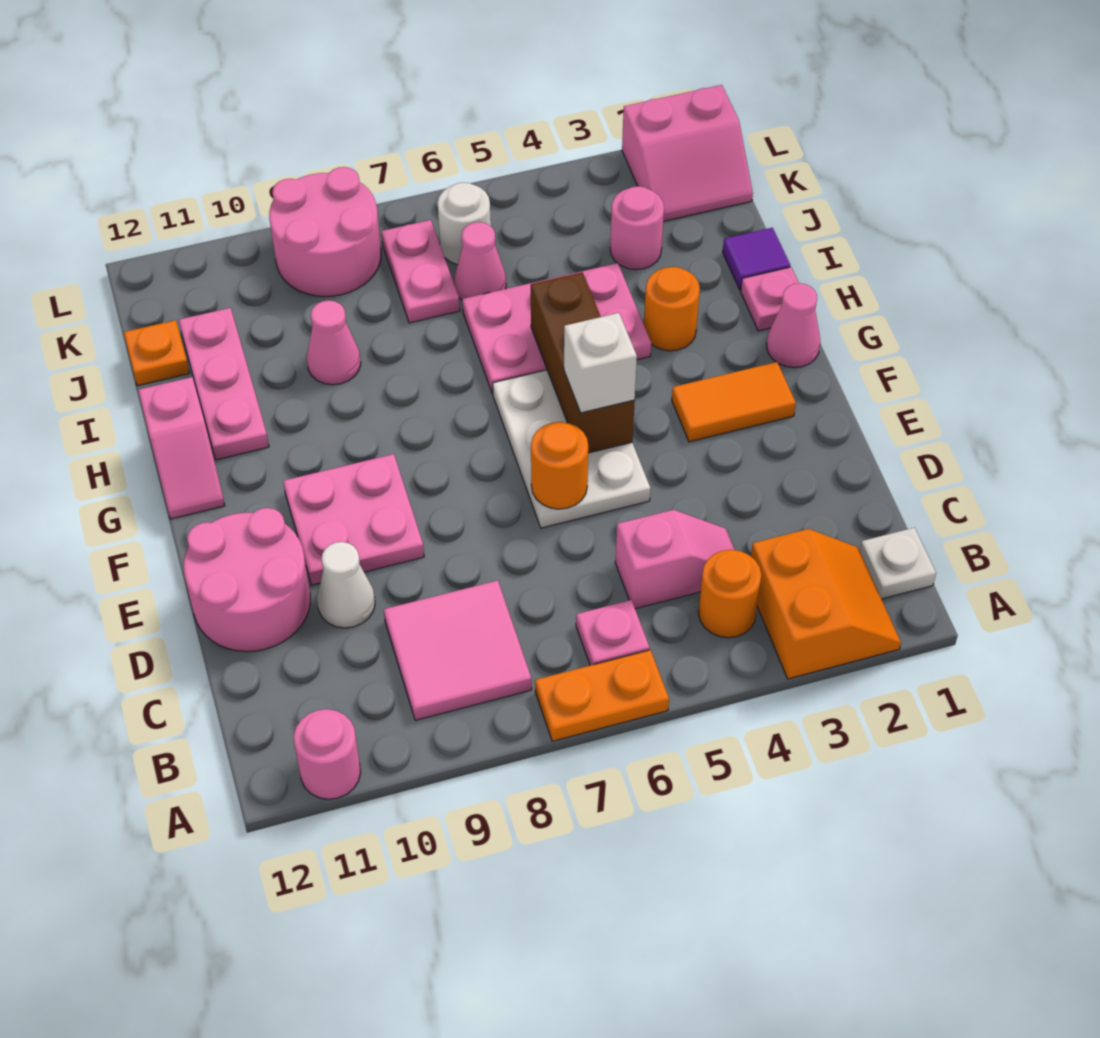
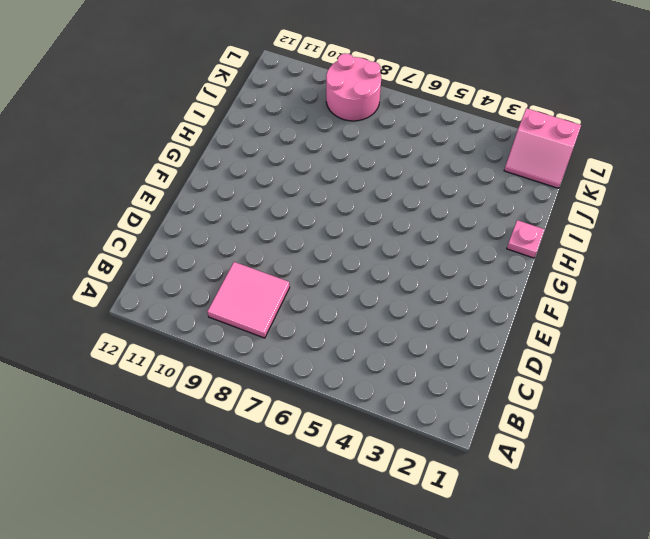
none -> orange slope A2:B3 level 1 top 3
none -> orange plate A6:A7 level 1
none -> pink round brick A11 level 1
none -> white plate B1 level 1

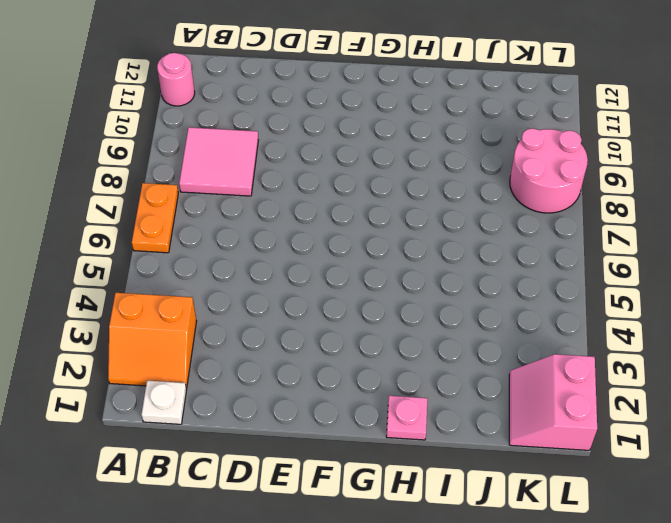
none -> orange round brick B4 level 1
none -> pink plate B6 level 1
none -> pink slope C4:C5 level 1 top 5
none -> white cone D10 level 1

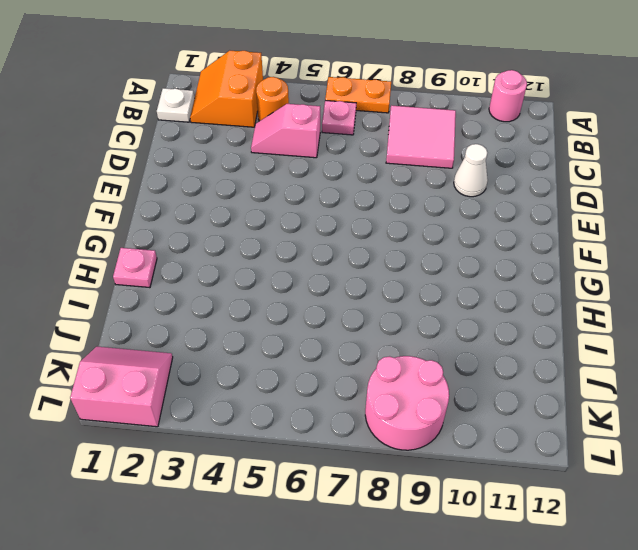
none -> pink round brick D11:E12 level 1
none -> white plate E5:G6 level 1
none -> pink plate E9:F10 level 1
none -> orange tile F2:F3 level 1

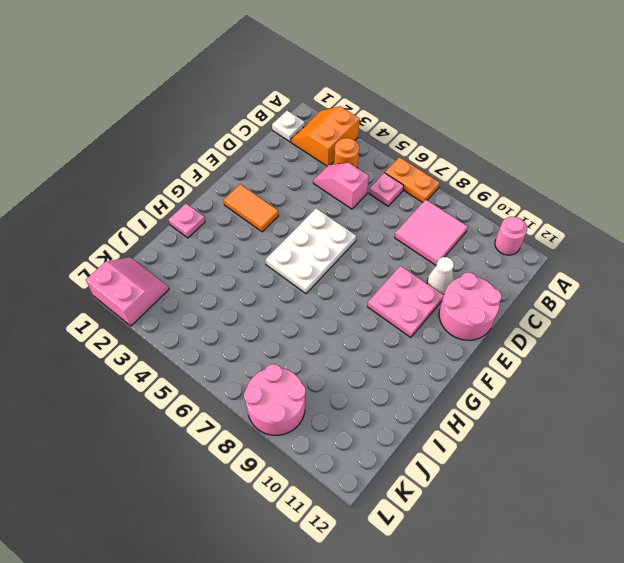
none -> pink cone G1 level 1
none -> pink slope G12:H12 level 1 top H
none -> orange round brick H3 level 1
none -> pink plate H4:I6 level 1

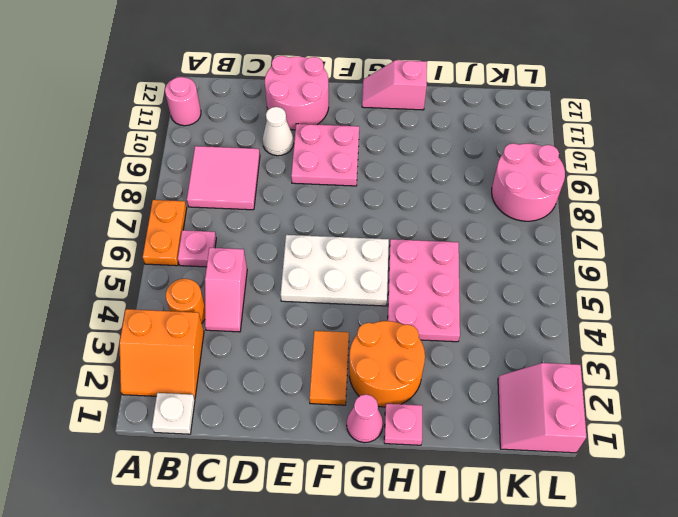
orange round brick G2:H3 level 1 -> orange round brick H3 level 1
none -> pink plate H11:J11 level 1
none -> purple tile I1 level 1
none -> pink cone I9 level 1
none -> pink round brick J3 level 1

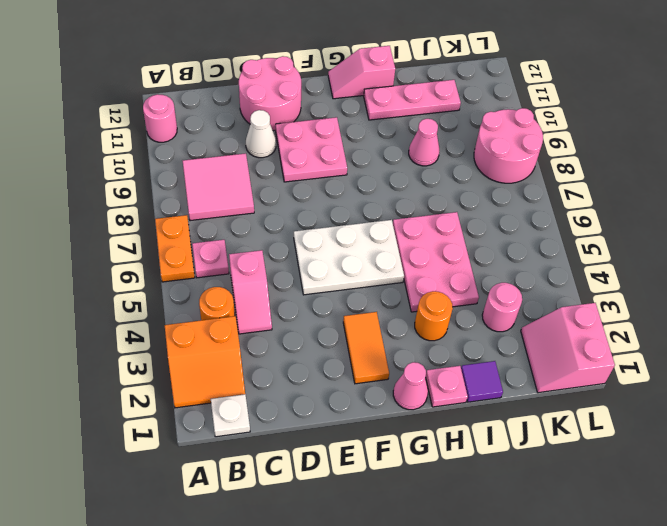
none -> pink cone J6 level 1
none -> pink plate J7:K7 level 1
none -> orange plate J12 level 1
none -> white round brick K6 level 1

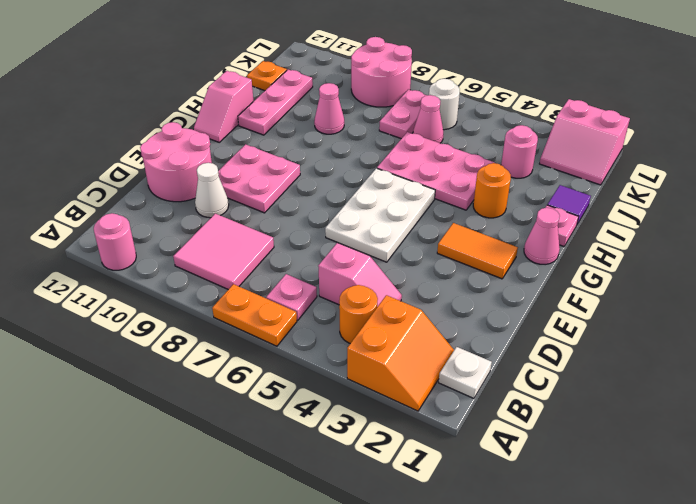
none -> orange round brick E6 level 2
none -> brown brick F5:H5 level 2
none -> white brick F5 level 3

